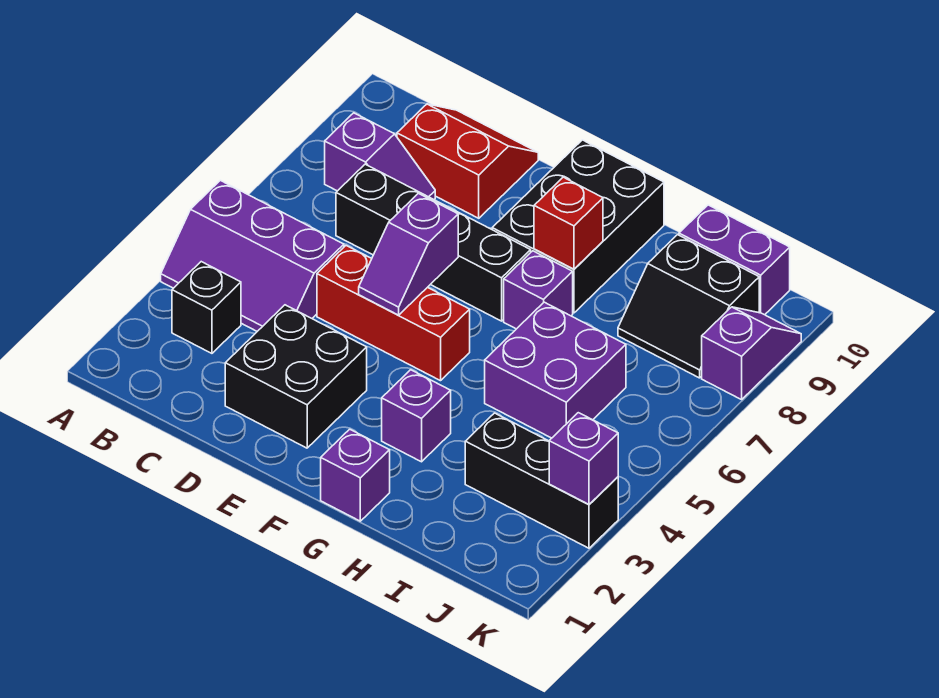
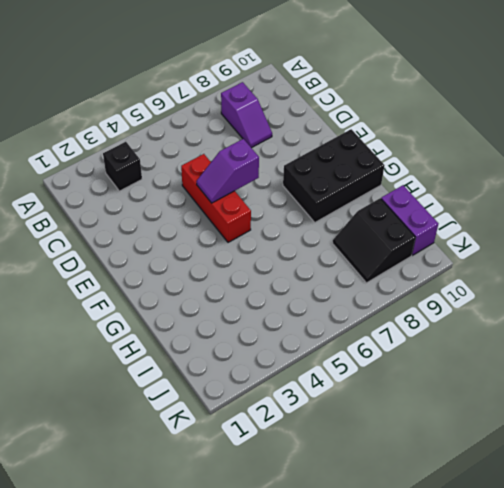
none -> purple slope A4:C5 level 1 top 5
none -> black brick C7:F7 level 1
none -> red slope C9:D10 level 1 top 9

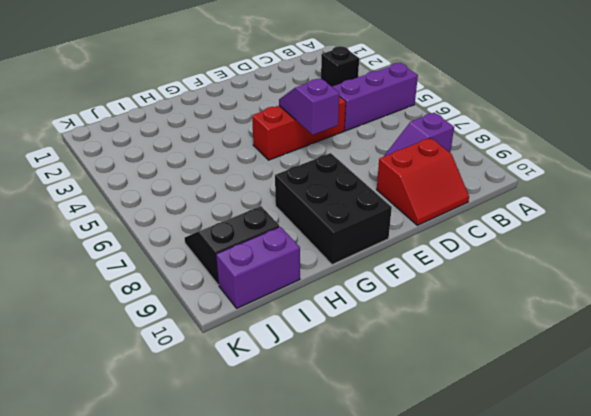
none -> black brick C7:F7 level 1
none -> black brick D2:E3 level 1
none -> purple brick G1 level 1

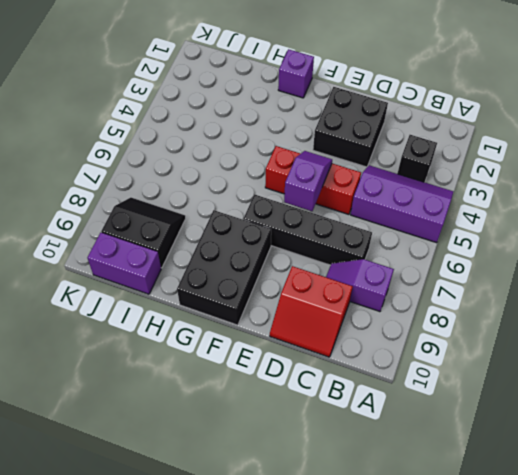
none -> purple brick G3 level 1
none -> purple brick G7 level 1
none -> purple brick H5:I6 level 1

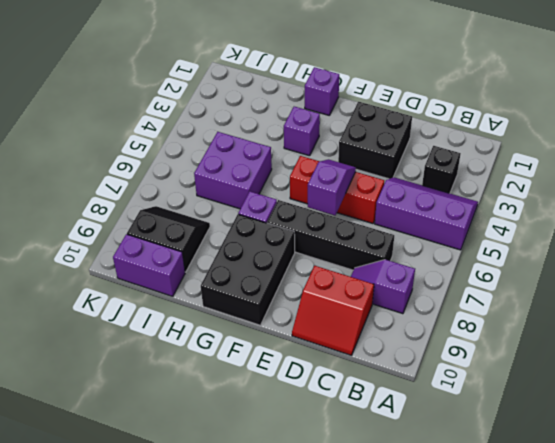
none -> black brick I3:K3 level 1
none -> purple slope K8:K9 level 1 top 8
none -> red brick G8 level 2

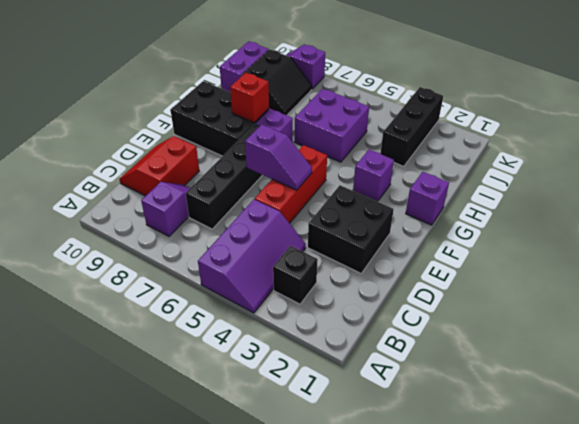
none -> purple brick K3 level 2

